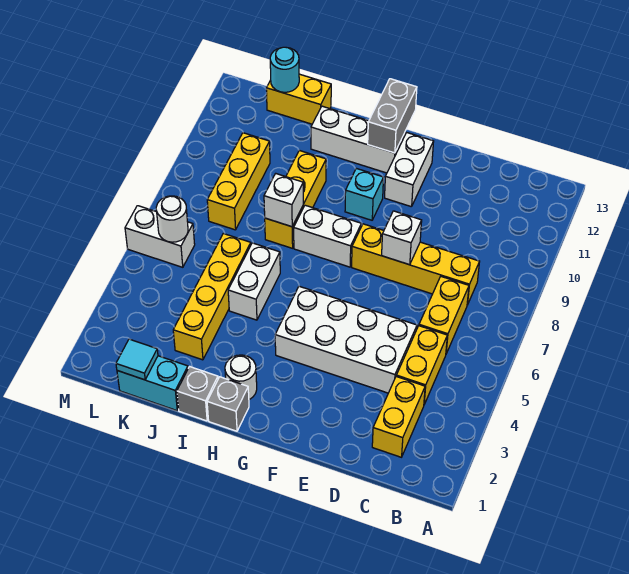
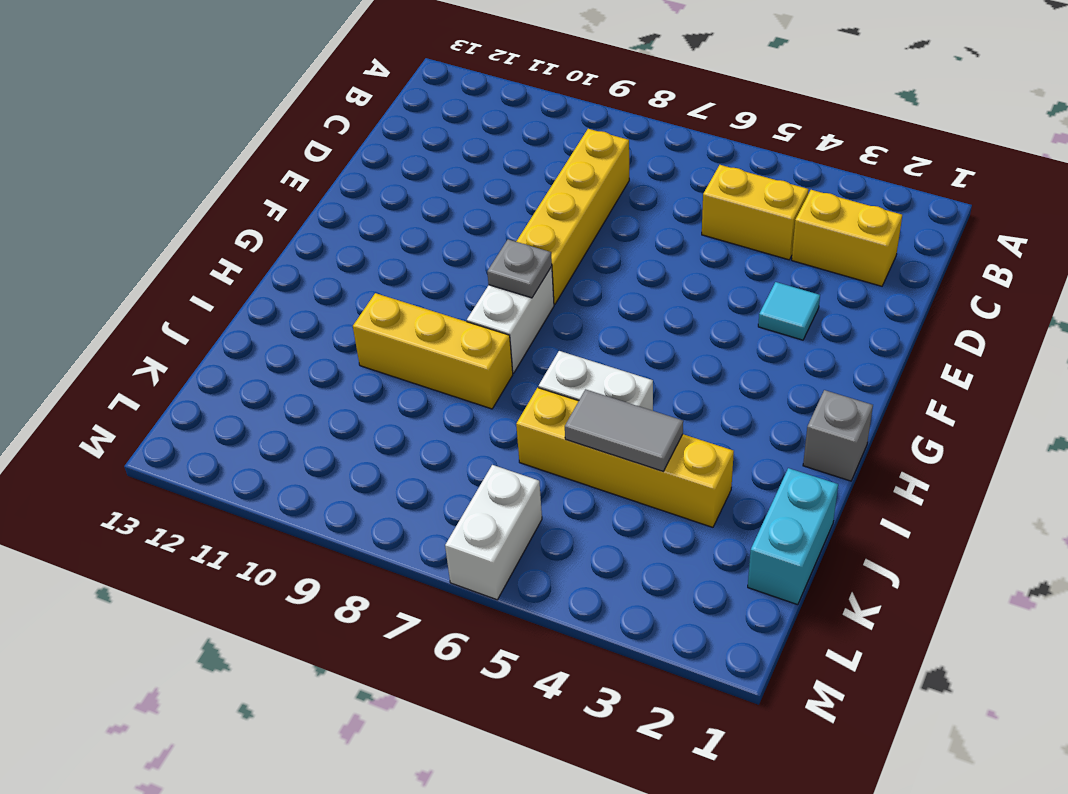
cyan tile E3 level 1 -> cyan tile K1 level 2
grey plate G8 level 2 -> none
grey tile J4:J5 level 2 -> none
none -> yellow brick C6:C7 level 1
none -> white brick D4:G5 level 1
none -> white brick F11:F12 level 1

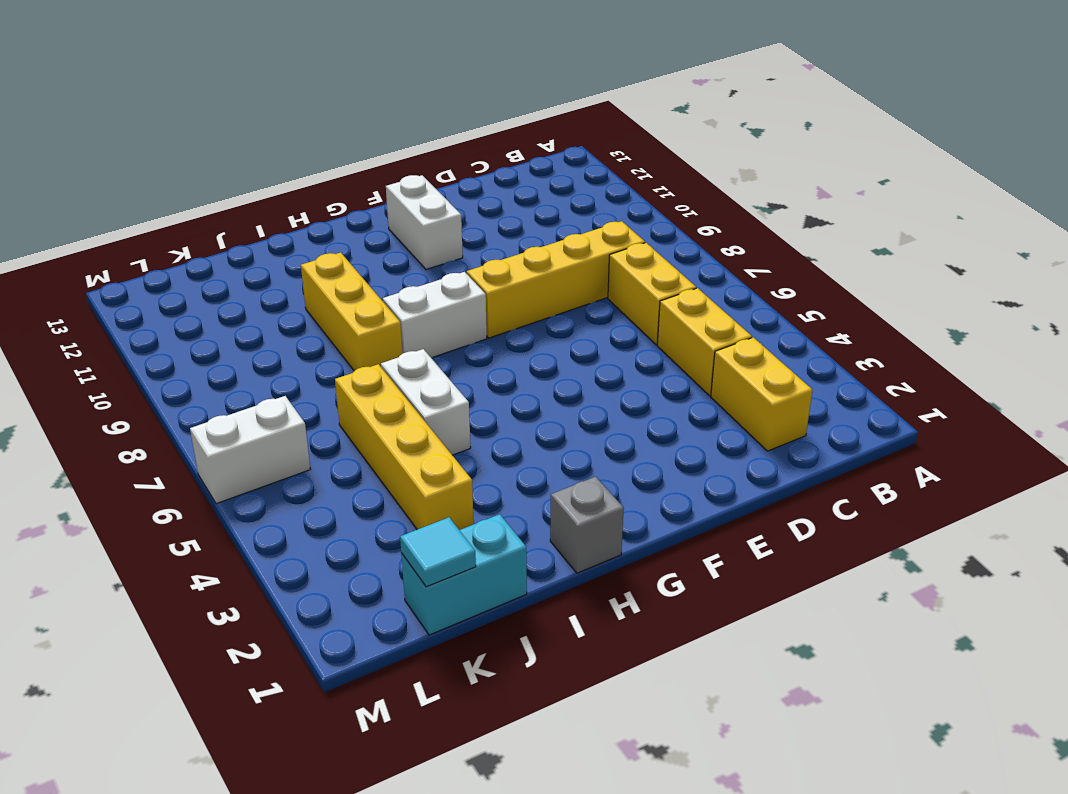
none -> white brick D4:G5 level 1
none -> cyan brick G10 level 1
none -> white brick G12:I12 level 1

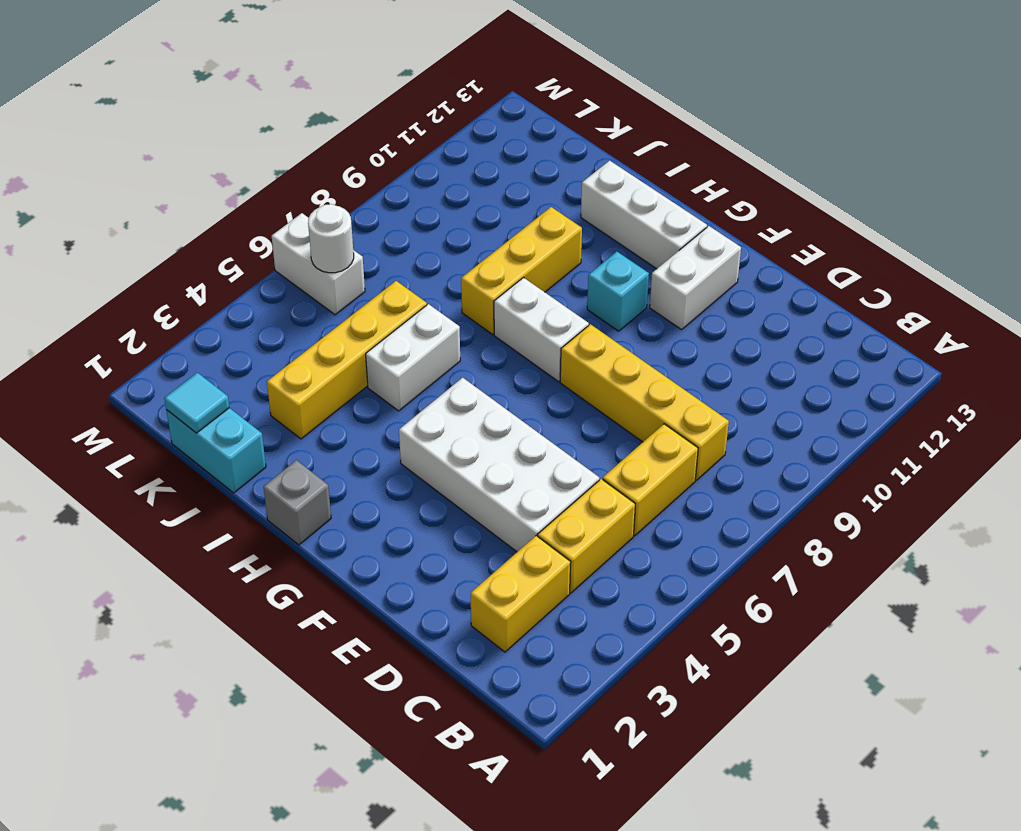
none -> white round brick H2 level 1
none -> grey brick I1 level 1
none -> yellow brick J13:K13 level 1

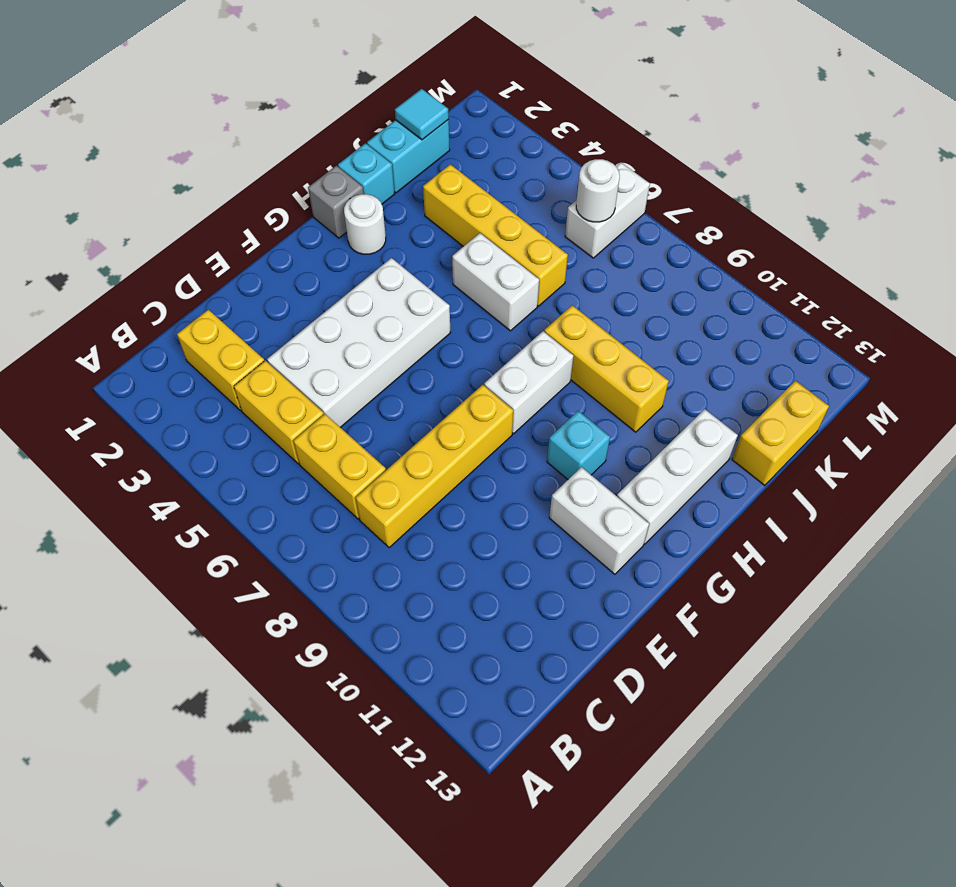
cyan brick I1 level 1 -> grey brick I1 level 1
none -> yellow brick K8:K10 level 1
none -> white brick E8 level 2
none -> grey brick G12:G13 level 2

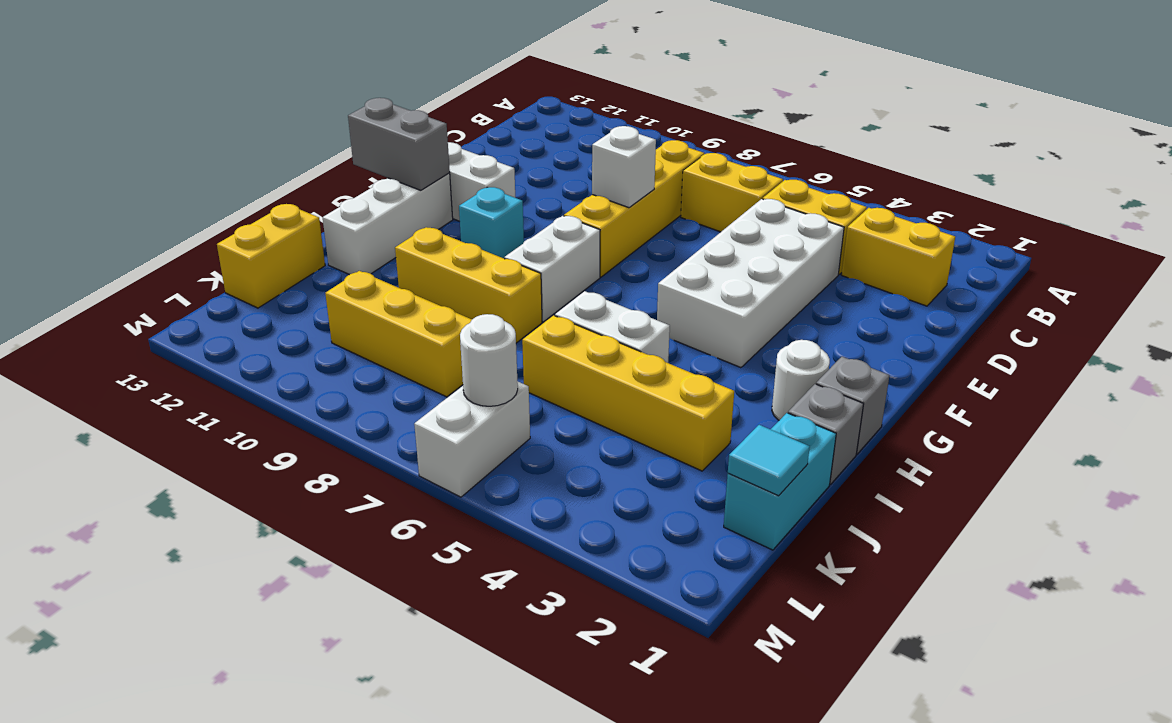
none -> white brick I8 level 2
none -> cyan round brick K13 level 2

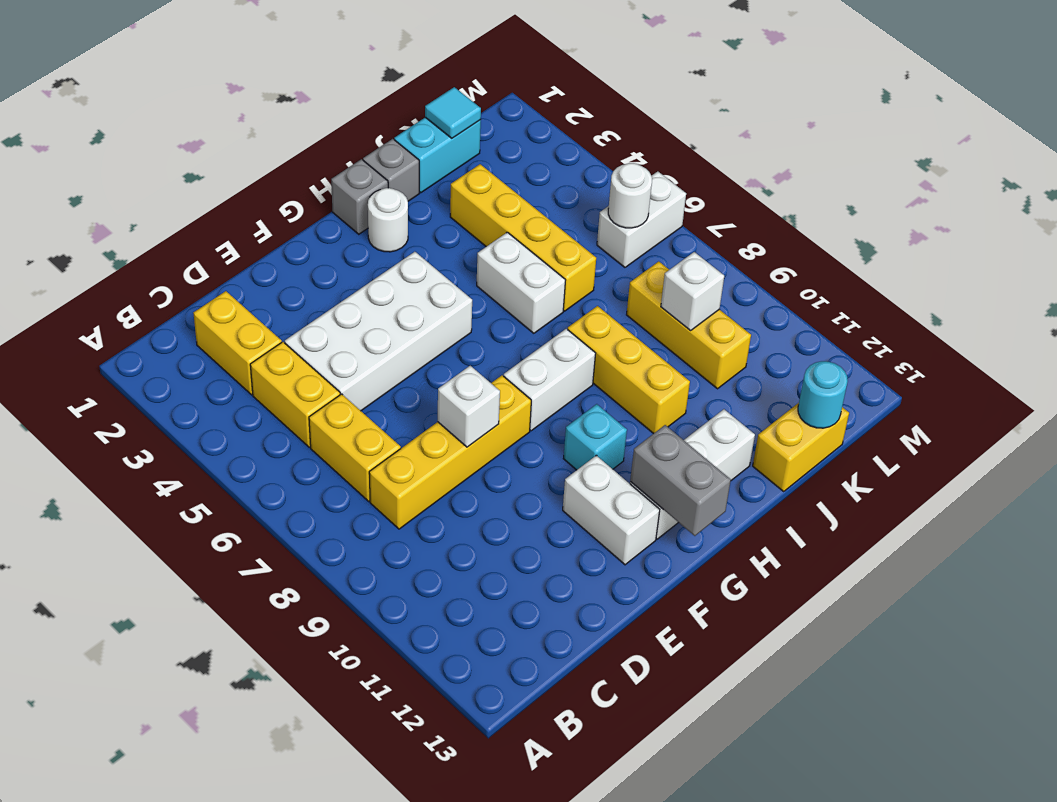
white brick K9 level 2 -> white brick I8 level 2

